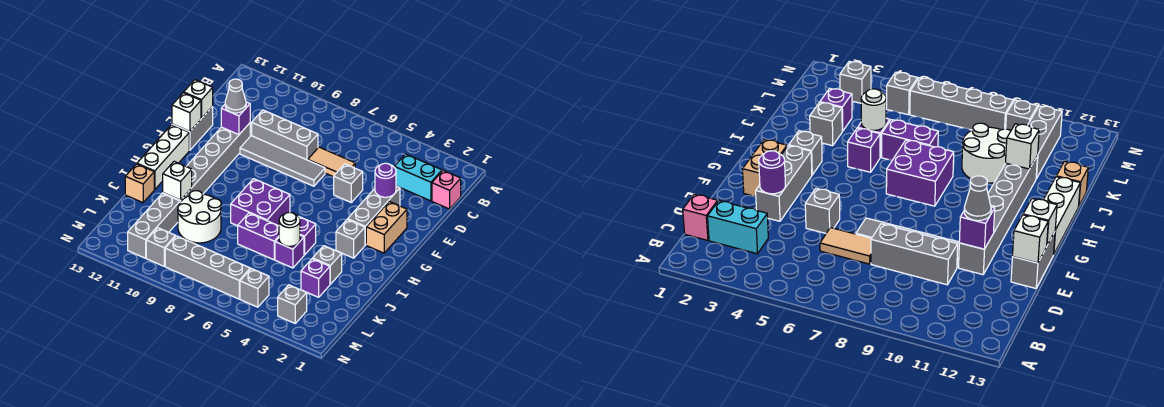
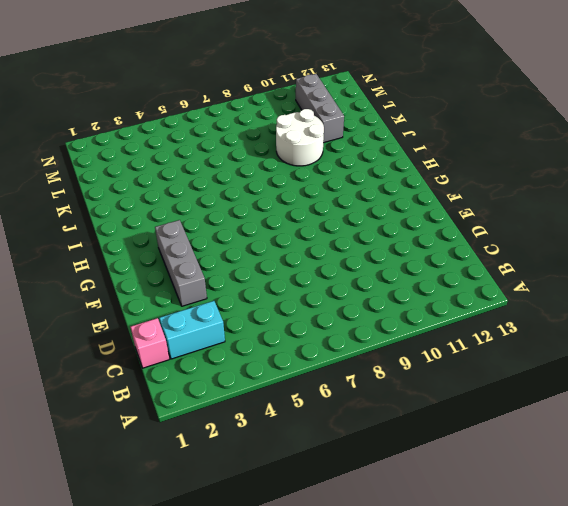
none -> tan tile D6:D7 level 1
none -> grey brick D8:D10 level 1
none -> grey brick E5 level 1
none -> grey tile E7:E10 level 1

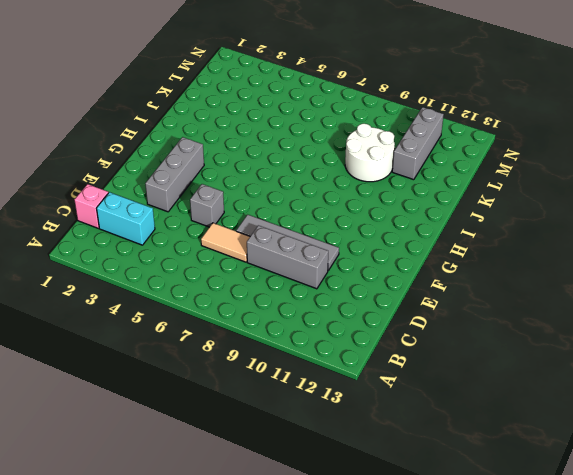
none -> grey brick E11:J11 level 1
none -> grey brick E13:F13 level 1
none -> tan brick F2:G2 level 1
none -> white brick G13:I13 level 1

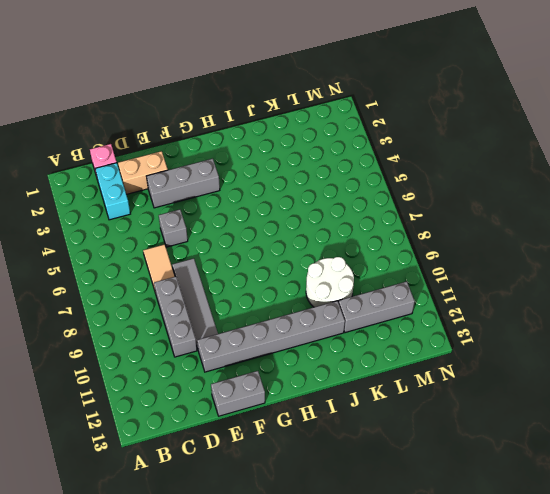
tan brick D2:E2 level 1 -> tan brick F2:G2 level 1
none -> white brick G13:I13 level 1
none -> grey brick H3 level 1
none -> purple brick H7:I8 level 1
none -> purple brick I5 level 1

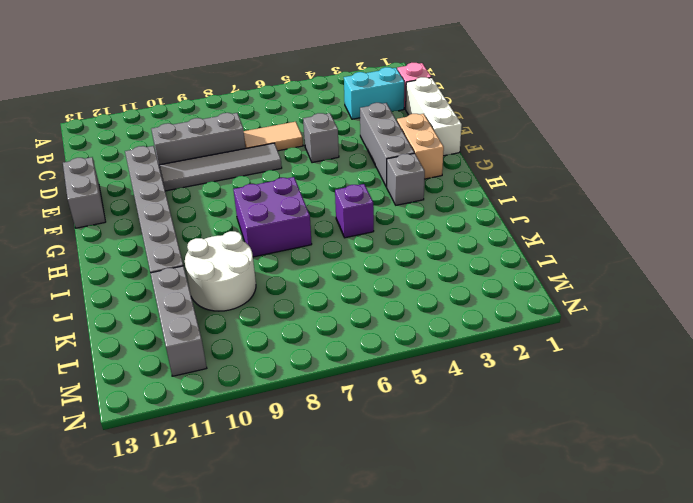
white brick D1:F1 level 1 -> white brick G13:I13 level 1
none -> grey brick J3 level 1
none -> purple brick J5 level 1
none -> purple brick J6:J7 level 1
none -> tan brick J13 level 1

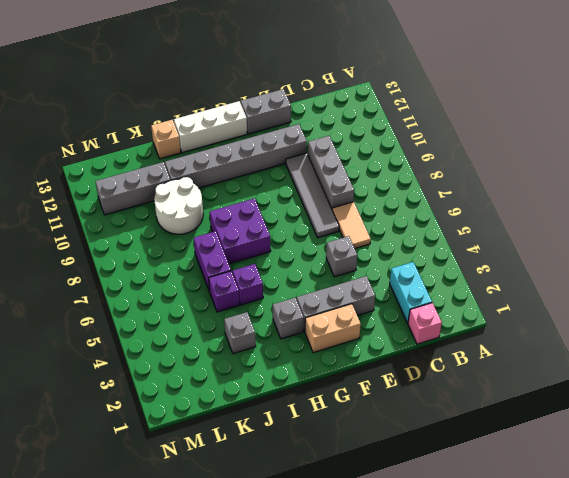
none -> purple brick K3 level 1
none -> grey brick M3 level 1
none -> grey brick M5 level 1
none -> grey brick M6:M9 level 1

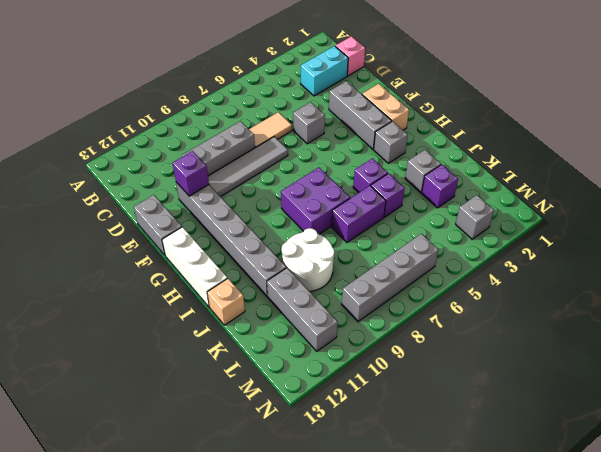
none -> grey brick M5 level 1
none -> grey brick M10 level 1
none -> purple round brick E3 level 2
none -> white brick E13 level 2

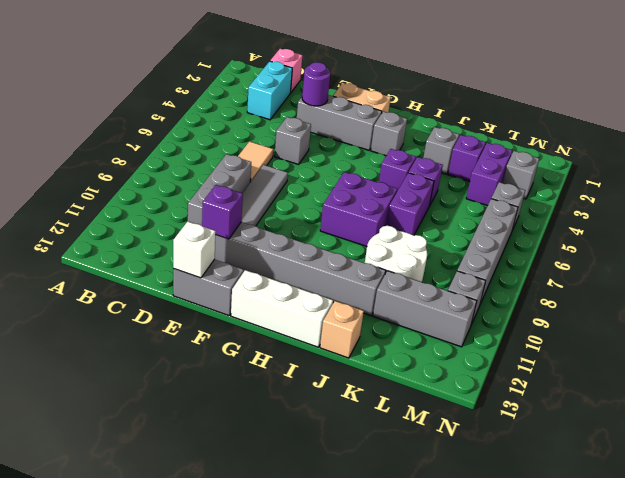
purple brick L3:L4 level 1 -> none
none -> white brick F13 level 2
none -> white round brick J5 level 2
none -> white brick J11 level 2
none -> grey cone E11 level 3

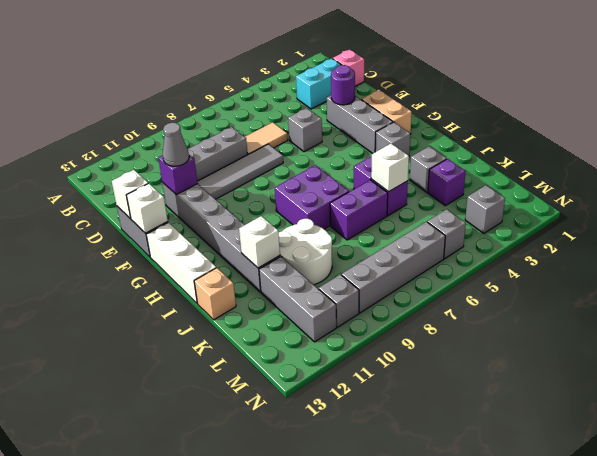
white brick J5 level 2 -> white round brick J5 level 2

